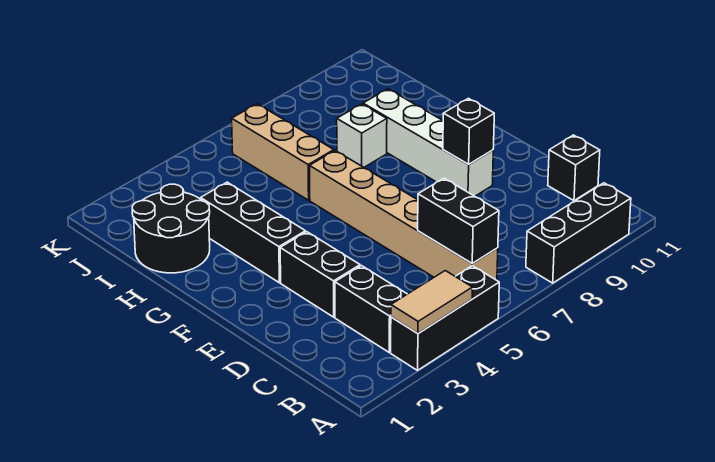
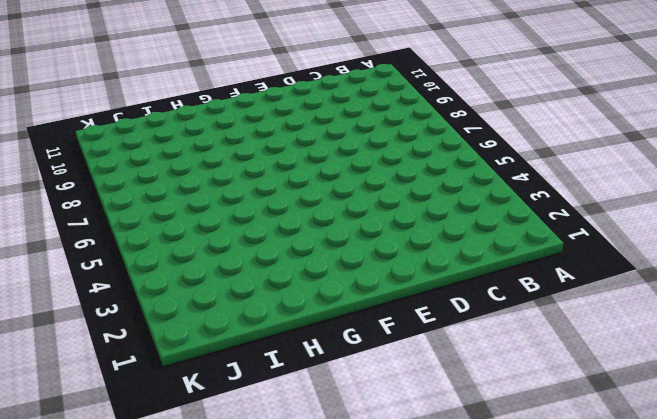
none -> black brick A3:A5 level 1
none -> black brick A8:A10 level 1
none -> black brick B3:C3 level 1

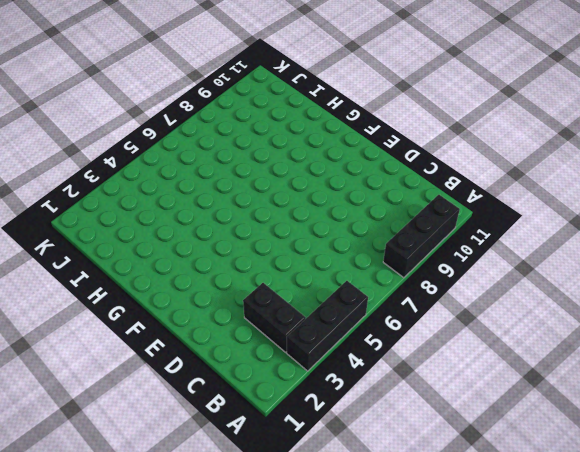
none -> tan brick B6:G6 level 1
none -> black brick C11 level 1
none -> black brick D3:E3 level 1

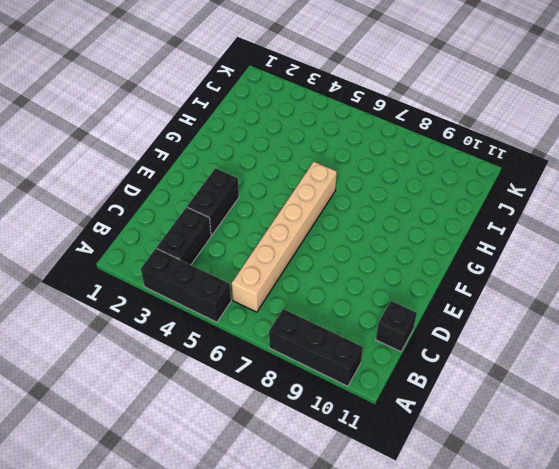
none -> white brick E9:H9 level 1
none -> black brick F3:H3 level 1
none -> black round brick H1:I2 level 1

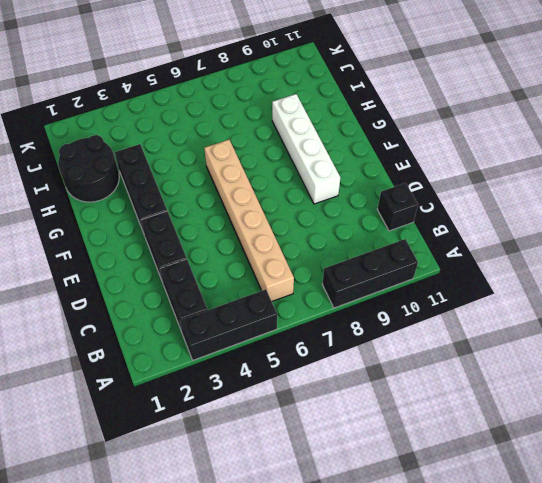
none -> tan brick H6:J6 level 1
none -> white brick H8 level 1
none -> tan tile A3:A4 level 2

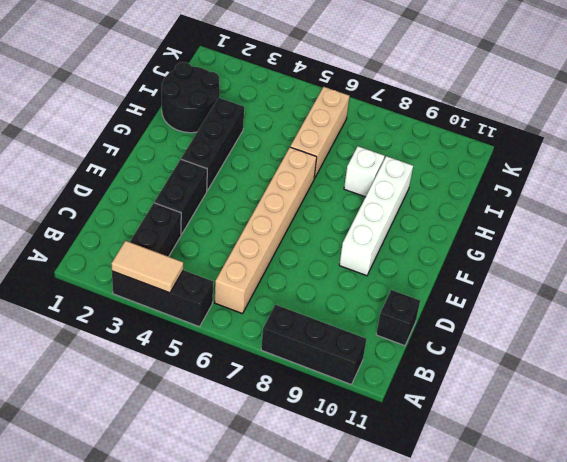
none -> black brick B6:C6 level 2
none -> black brick E9 level 2

